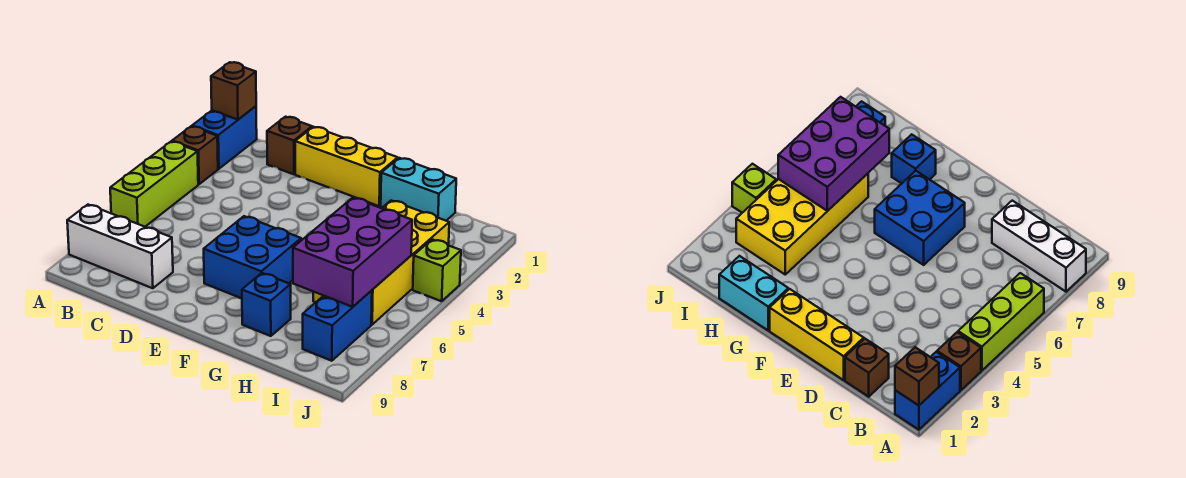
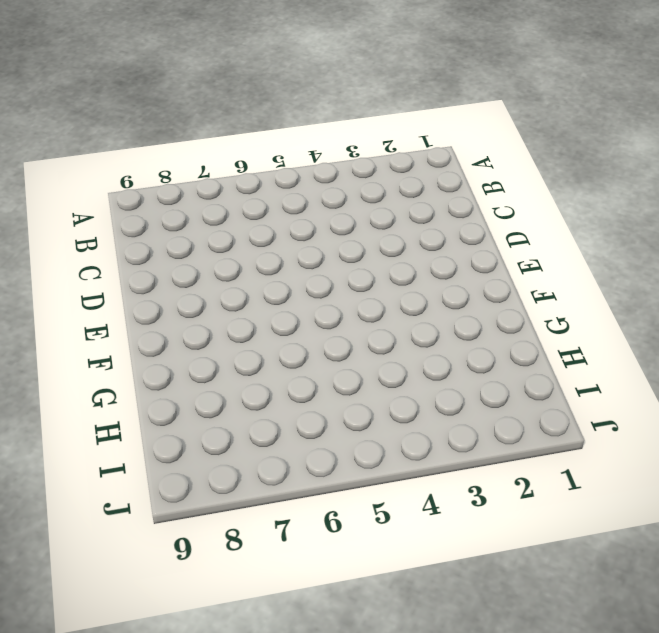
none -> blue brick A1:A2 level 1
none -> brown brick A3 level 1
none -> lime brick A4:A6 level 1

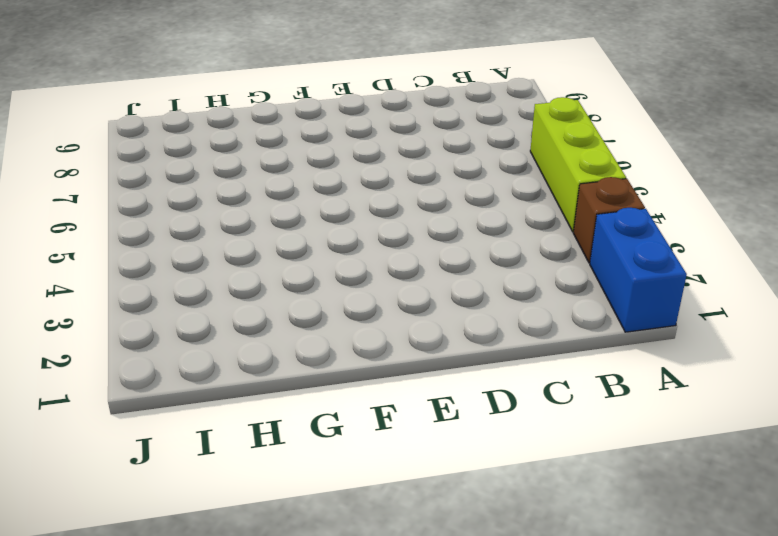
none -> white brick A8:C8 level 1
none -> brown brick C1 level 1
none -> yellow brick D1:F1 level 1

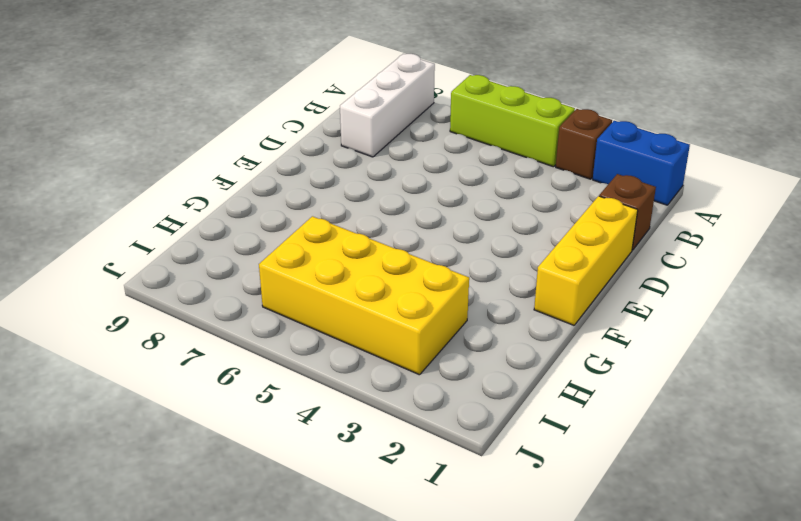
none -> blue brick E6:F7 level 1
none -> cyan brick G1:H1 level 1
none -> blue brick G8 level 1

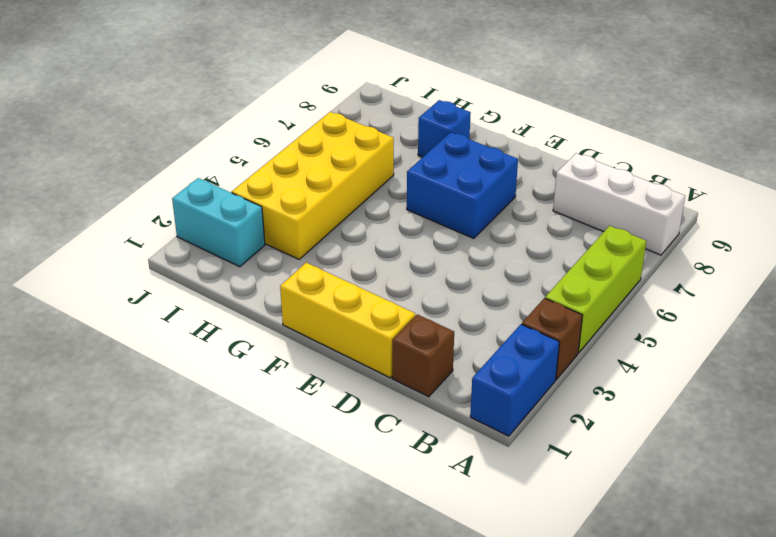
cyan brick I2:J2 level 1 -> cyan brick G1:H1 level 1
none -> blue brick I7:I8 level 1
none -> lime brick J4 level 1
none -> brown brick A1 level 2

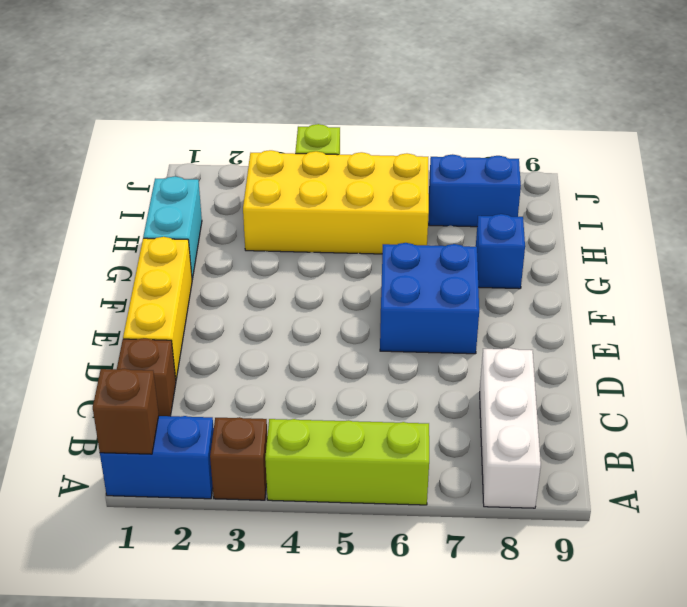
none -> purple brick H5:I7 level 2

